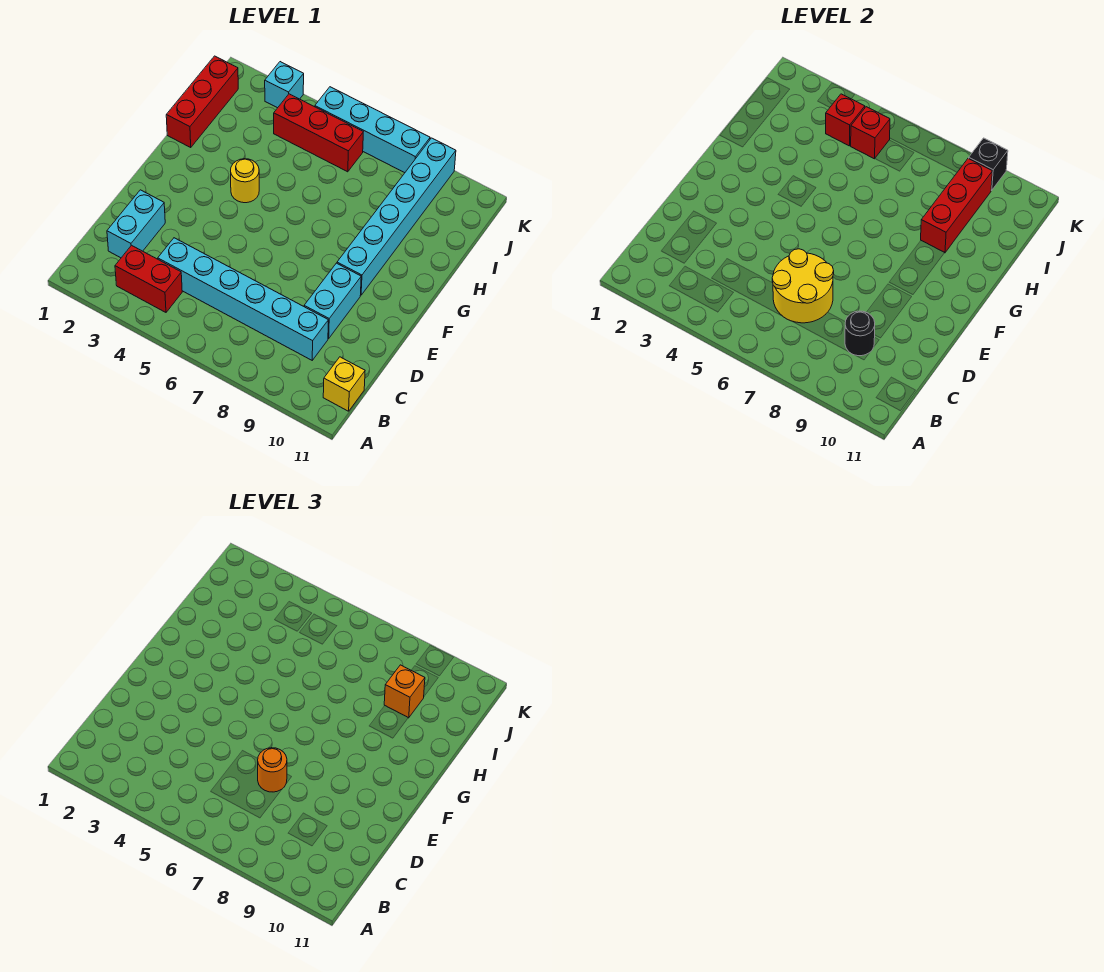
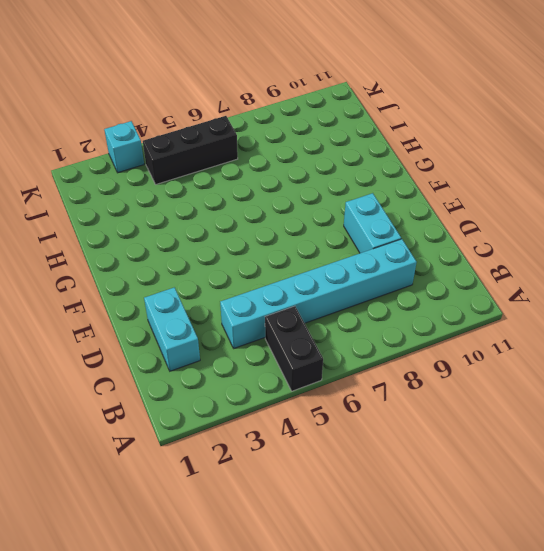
black brick A5:B5 level 1 -> none
black brick J4:J6 level 1 -> red brick J4:J6 level 1
none -> red brick B3:B4 level 1
none -> yellow brick B11 level 1
none -> cyan brick F9:K9 level 1

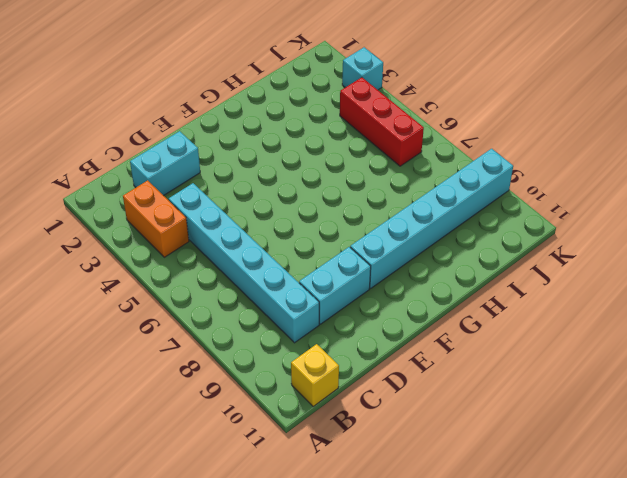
orange brick B3:B4 level 1 -> red brick B3:B4 level 1
none -> yellow round brick G4 level 1
none -> red brick H1:J1 level 1
none -> cyan brick K5:K8 level 1

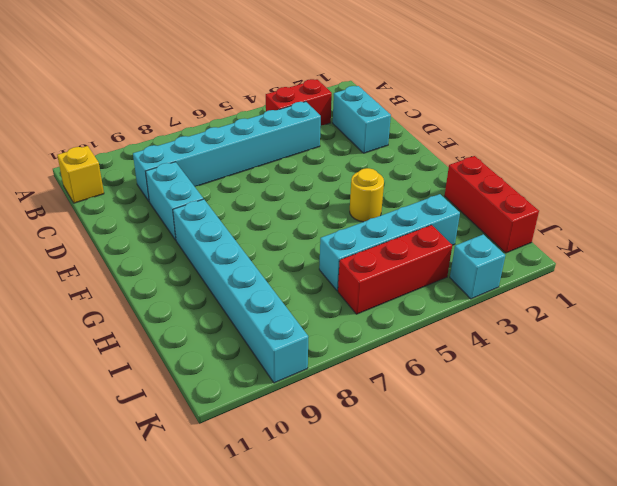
cyan brick I3:I6 level 1 -> cyan brick K5:K8 level 1
none -> yellow round brick C6:D7 level 2
none -> black round brick C9 level 2
none -> red brick H9:J9 level 2

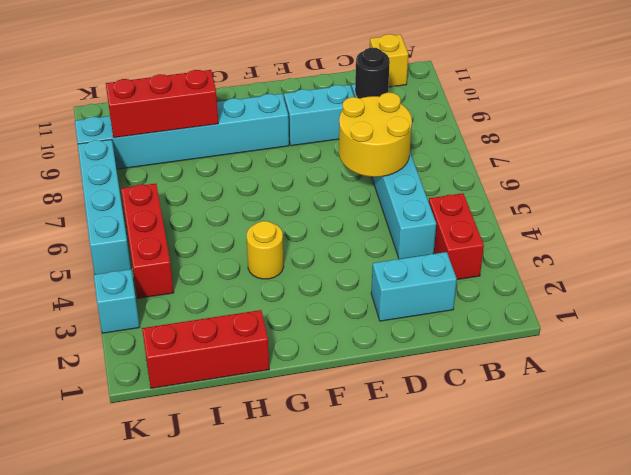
none -> red brick J4 level 2
none -> red brick J5 level 2
none -> black brick K9 level 2

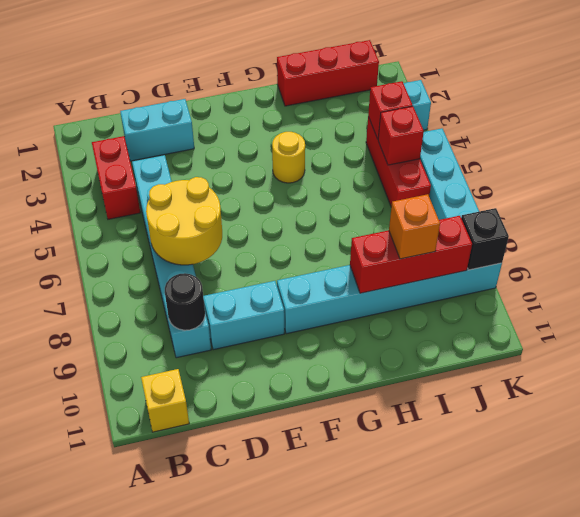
none -> orange round brick D7 level 3

